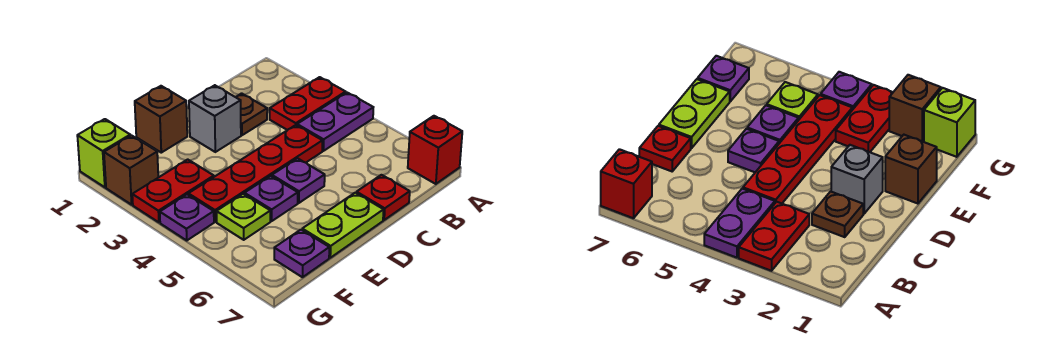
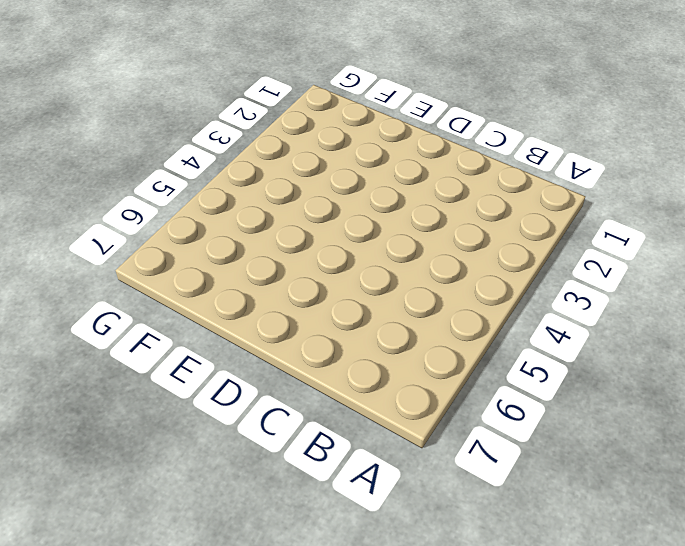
none -> red plate A3:B3 level 1
none -> purple plate A4:B4 level 1
none -> red brick A7 level 1

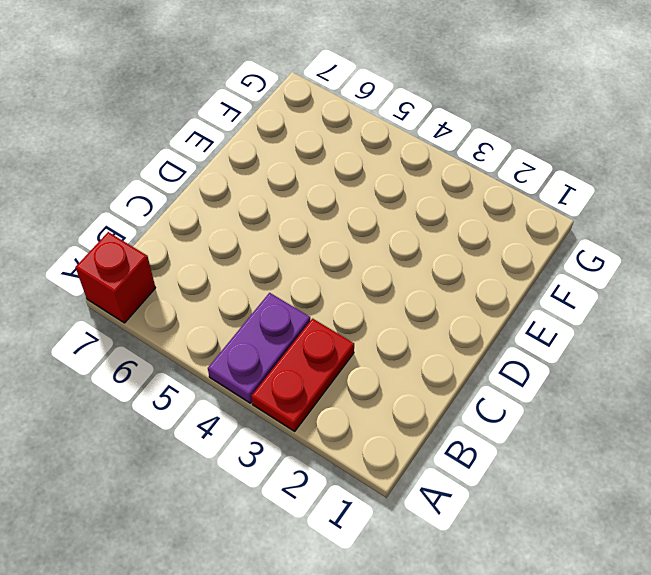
none -> brown plate C2 level 1
none -> red plate C4:F4 level 1
none -> red plate C7 level 1

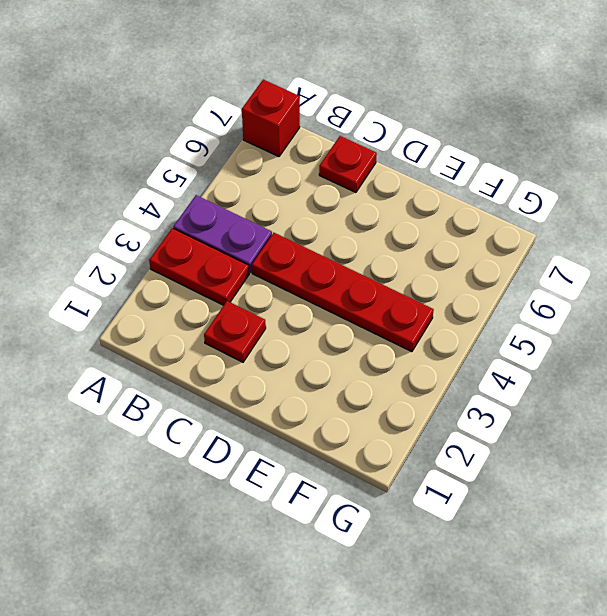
red plate C2 level 1 -> brown plate C2 level 1
none -> grey brick D2 level 1
none -> purple plate D5 level 1
none -> lime plate D7:E7 level 1

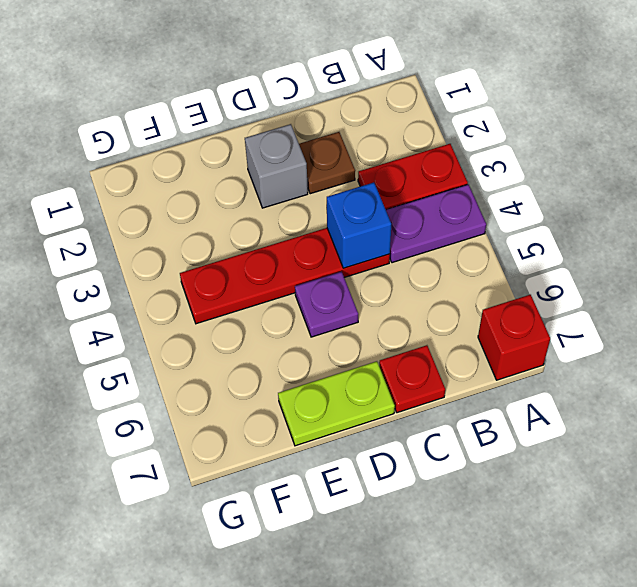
blue brick C4 level 2 -> none
none -> brown brick E1 level 1
none -> purple plate E5 level 1
none -> red plate F3:G3 level 1

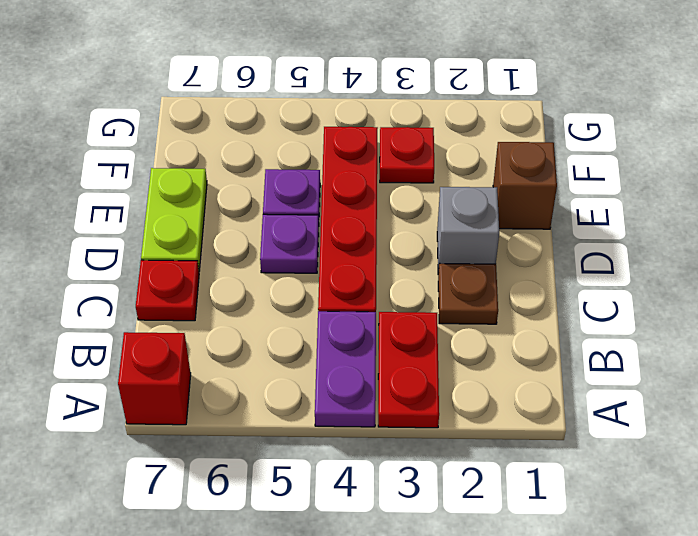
red plate F3 level 1 -> red plate F3:G3 level 1
none -> lime plate F5 level 1
none -> purple plate F7 level 1
none -> lime brick G1 level 1

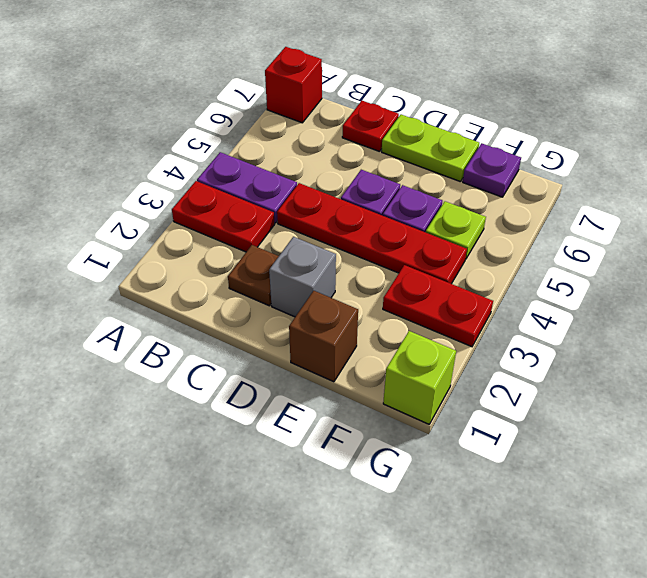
none -> brown brick G2 level 1
none -> purple plate G4 level 1

